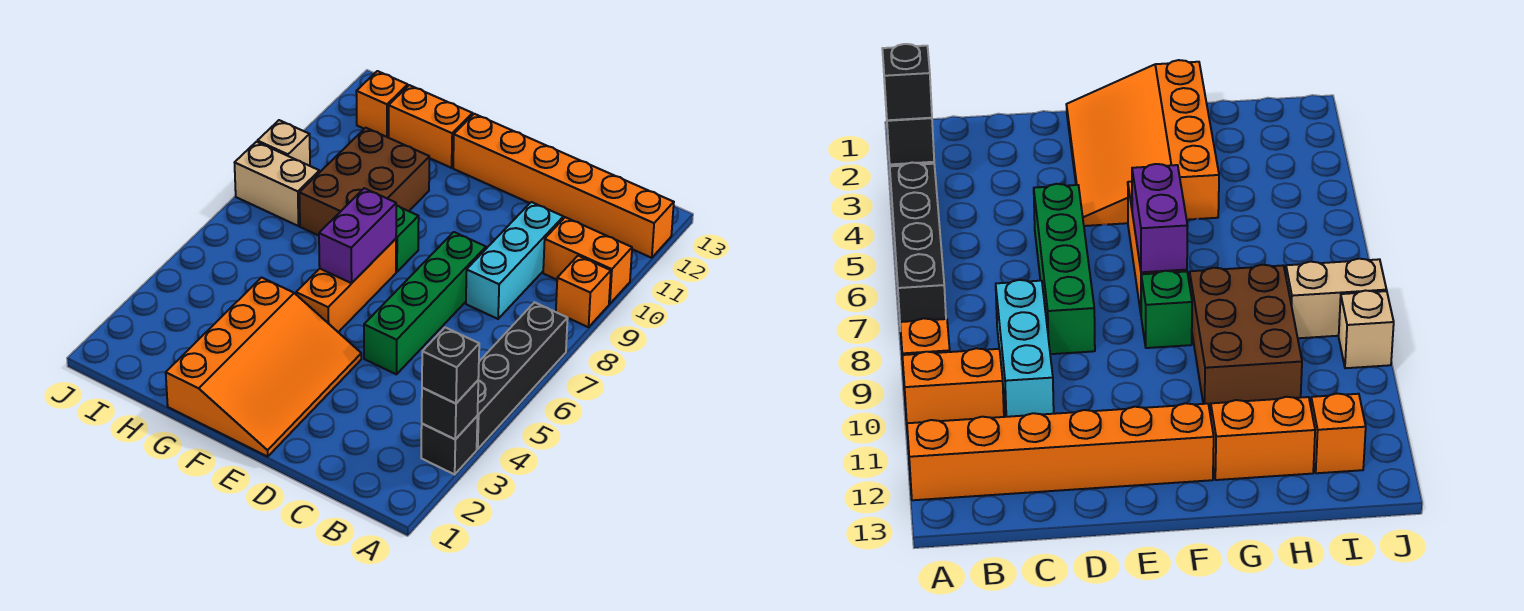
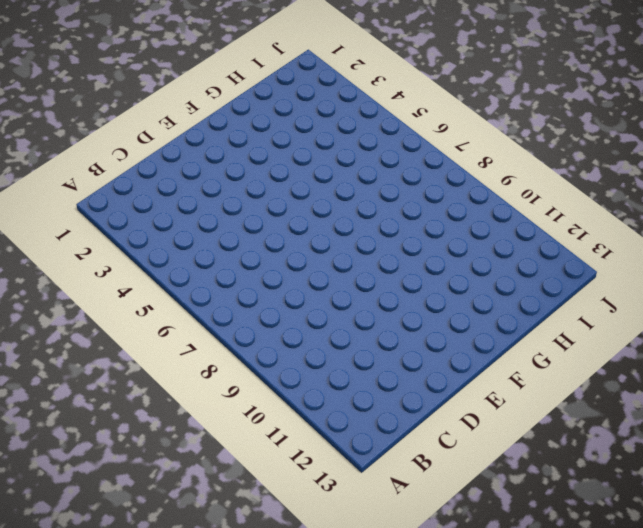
none -> black brick A3 level 1
none -> black brick A4:A7 level 1
none -> orange brick A9 level 1

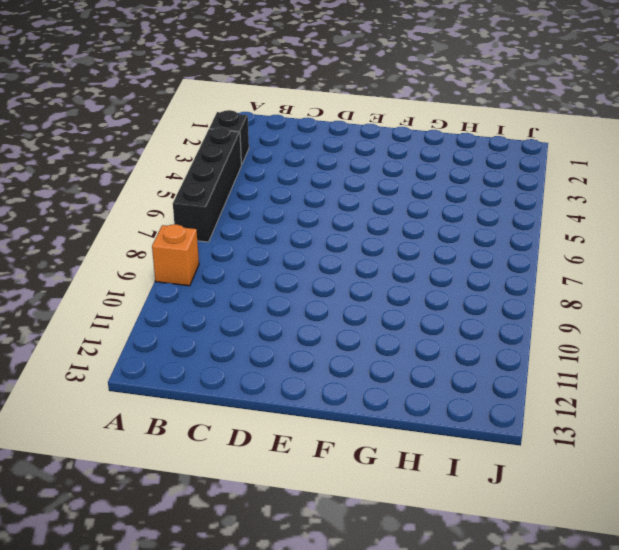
none -> orange brick A10:B10 level 1
none -> orange brick A12:F12 level 1
none -> cyan brick C8:C10 level 1

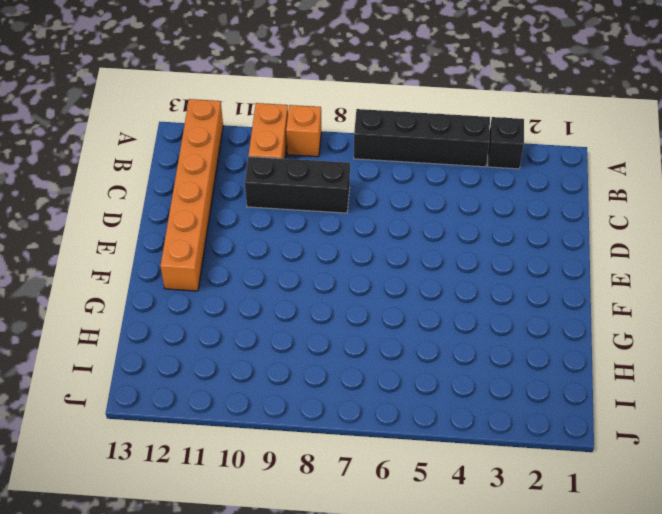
black brick C8:C10 level 1 -> cyan brick C8:C10 level 1
none -> green brick D5:D8 level 1
none -> orange slope E1:G4 level 1 top G
none -> orange brick F5:F7 level 1

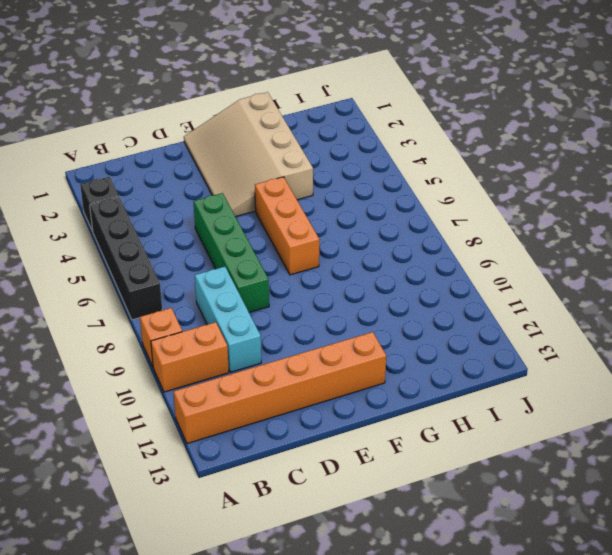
tan slope E1:G4 level 1 top G -> orange slope E1:G4 level 1 top G
none -> green brick F8 level 1
none -> brown brick G8:H10 level 1
none -> orange brick G12:H12 level 1

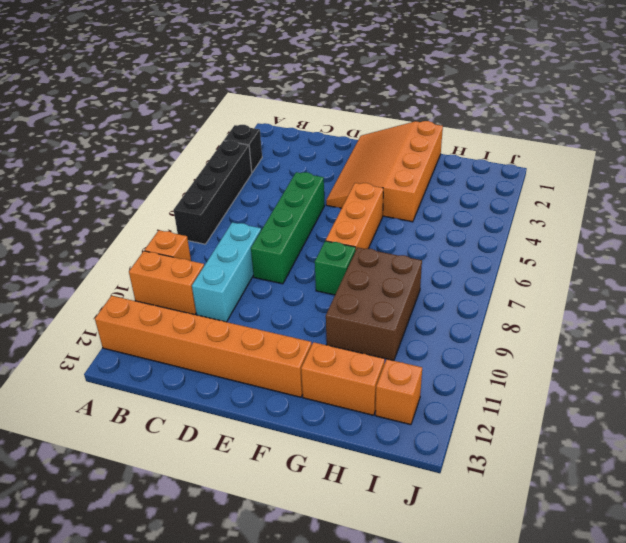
none -> tan brick I8:J8 level 1
none -> tan brick J9 level 1
none -> black brick A3 level 2

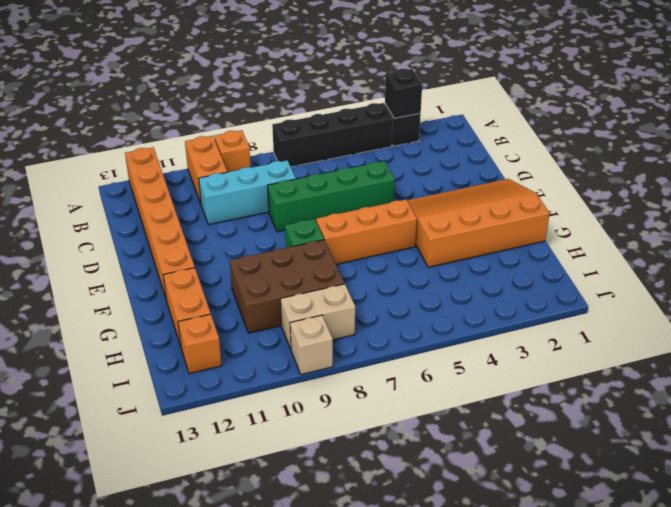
tan brick I8:I9 level 1 -> tan brick I8:J8 level 1
none -> purple brick F6:F7 level 2
none -> black brick A3 level 3

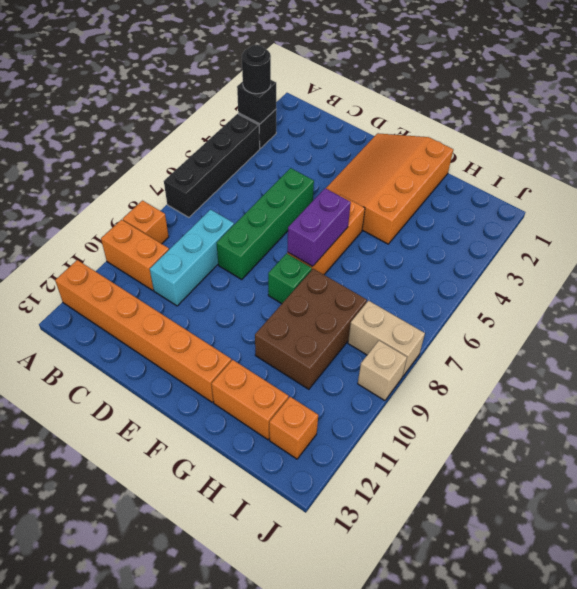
black round brick A3 level 3 -> black brick A3 level 3

